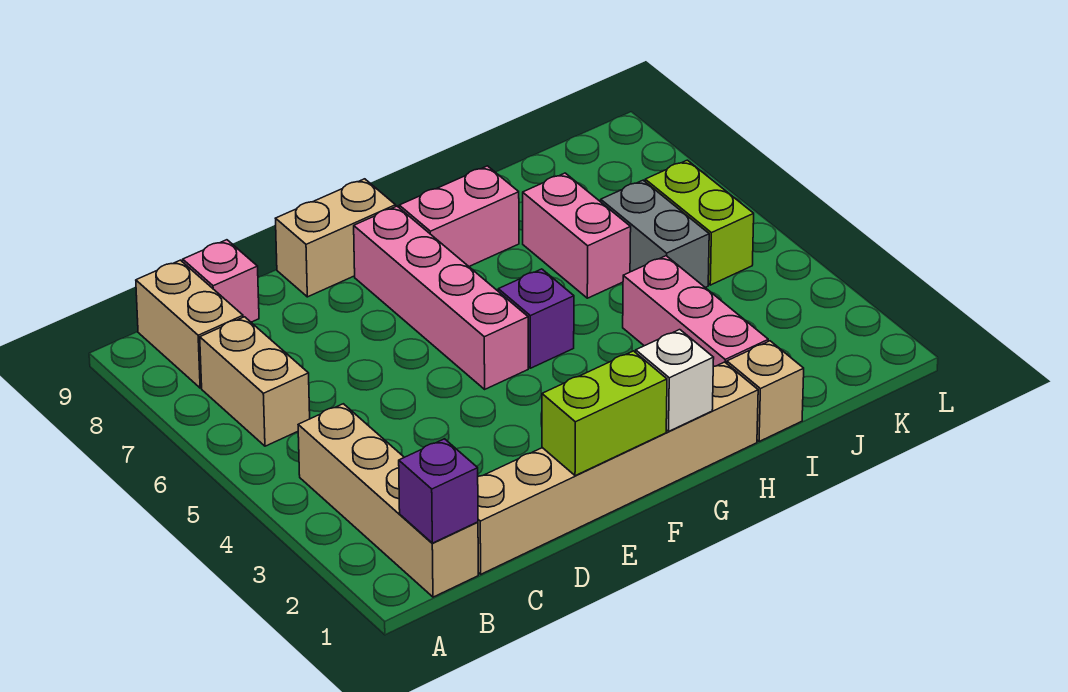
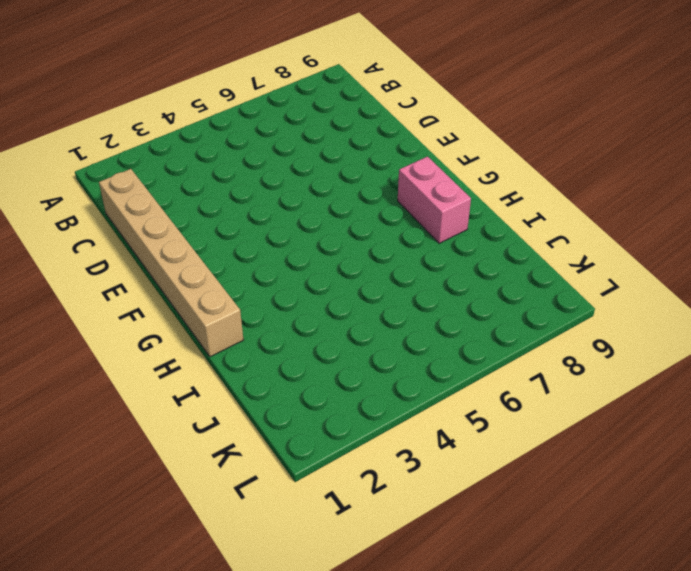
none -> tan brick B1:B4 level 1
none -> tan brick B6:B7 level 1
none -> tan brick B8:B9 level 1

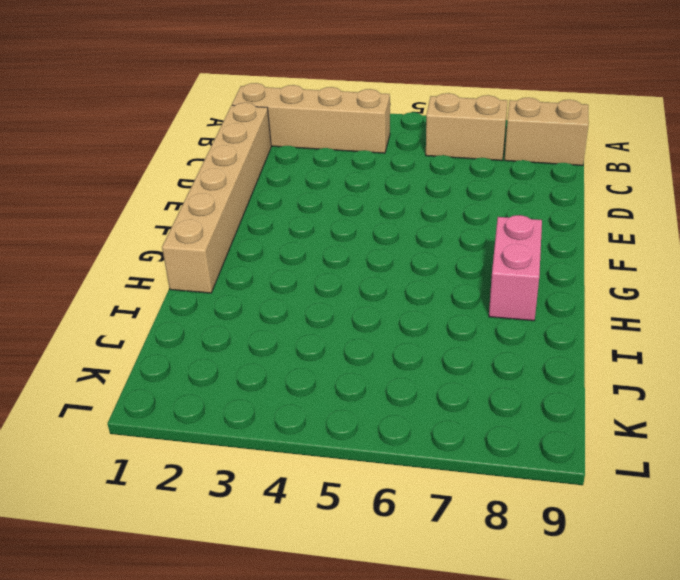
none -> pink brick C9 level 1
none -> tan brick E9:F9 level 1
none -> pink brick F5:F8 level 1

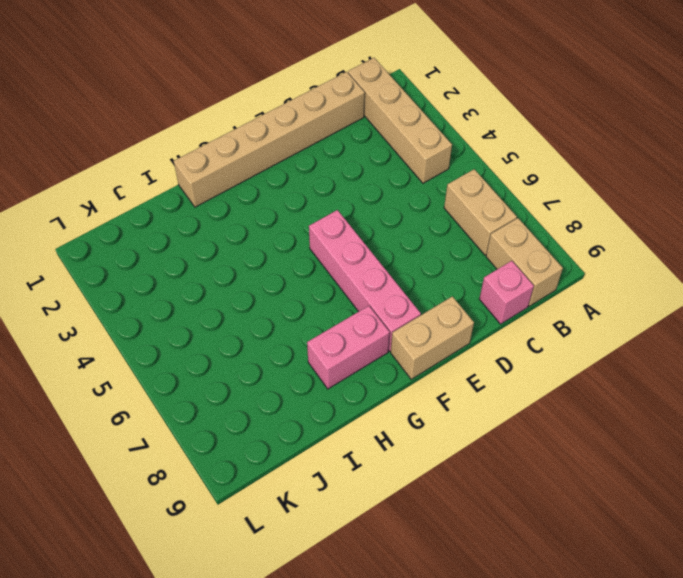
none -> purple brick G5 level 1
none -> tan brick I1 level 1
none -> pink brick I2:I4 level 1

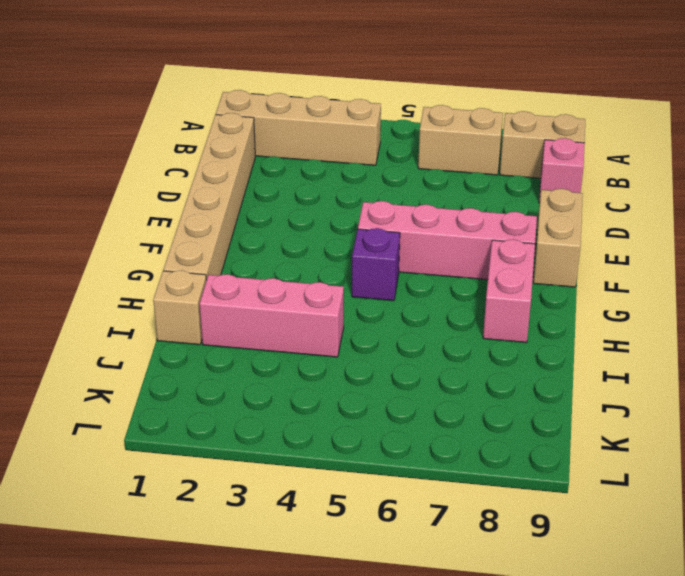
none -> pink brick I6:I7 level 1
none -> grey brick J5:J6 level 1
none -> lime brick K5:K6 level 1

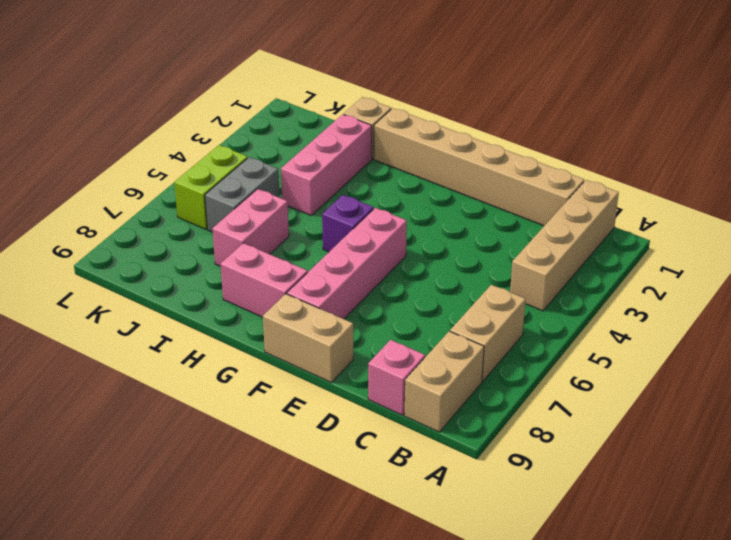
none -> purple brick B1 level 2
none -> lime brick E1:F1 level 2
none -> white brick G1 level 2

